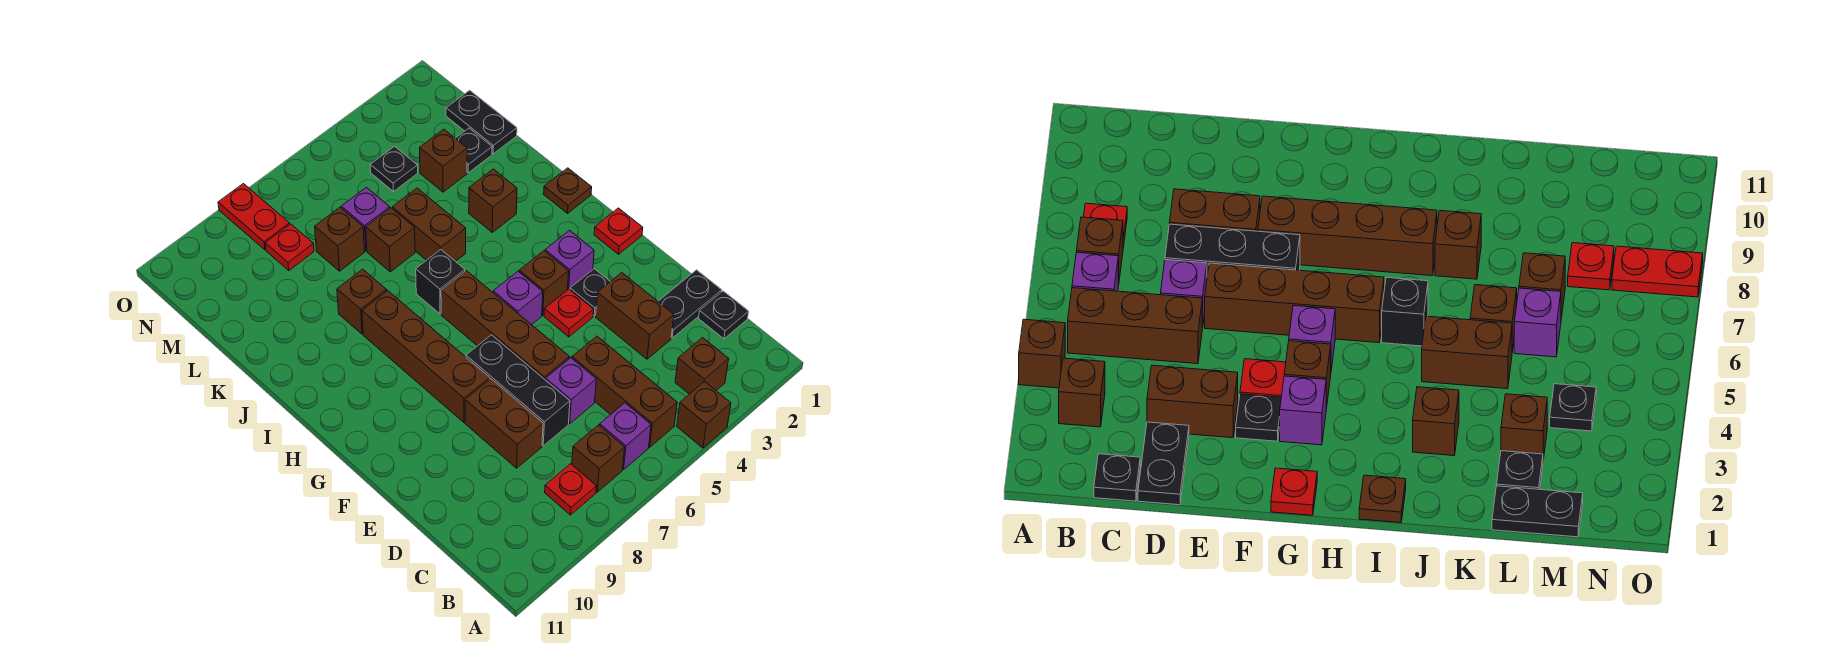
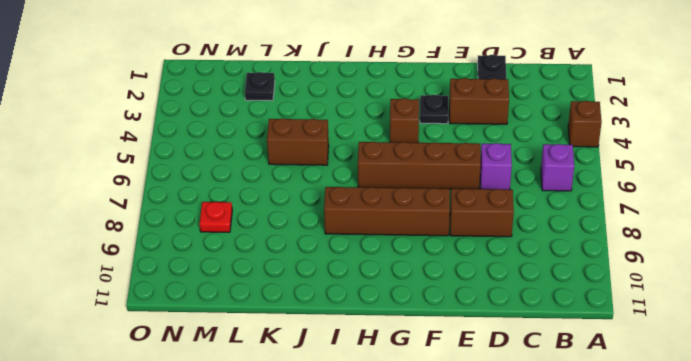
none -> brown brick B3 level 1
none -> brown brick B5:D5 level 1
none -> brown brick B7 level 1
none -> red plate B8 level 1

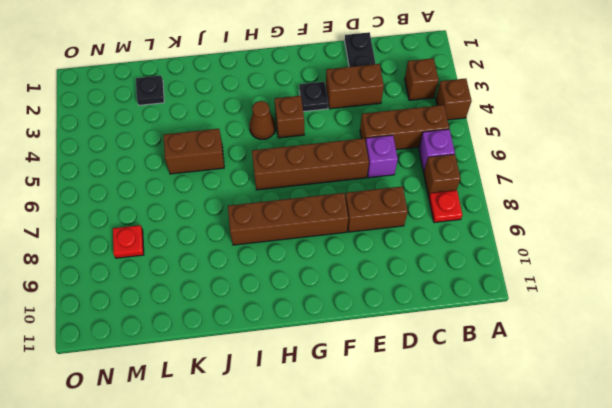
brown cone H4 level 1 -> none
none -> black plate C1 level 1
none -> black brick D7:F7 level 1
none -> red plate F4 level 1
none -> red plate G1 level 1

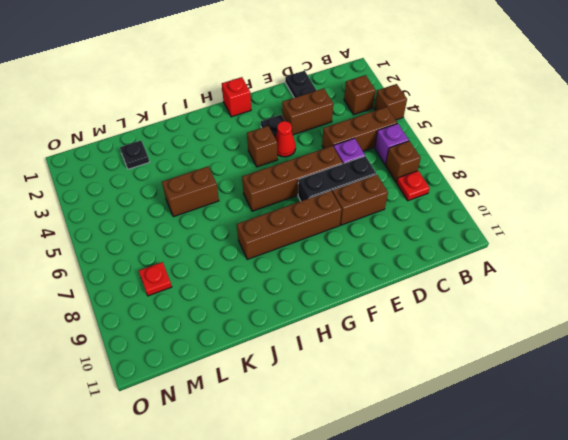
red cone F4 level 1 -> red plate F4 level 1
red brick G1 level 1 -> red plate G1 level 1
none -> black plate C1 level 1
none -> purple brick G3 level 1
none -> purple brick G5 level 1
none -> brown plate I1 level 1

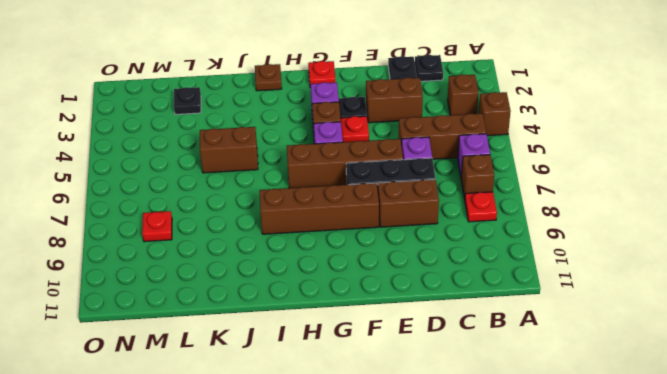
none -> black brick I6 level 1
none -> brown brick J3 level 1
none -> brown brick J8 level 1
none -> brown brick K6 level 1

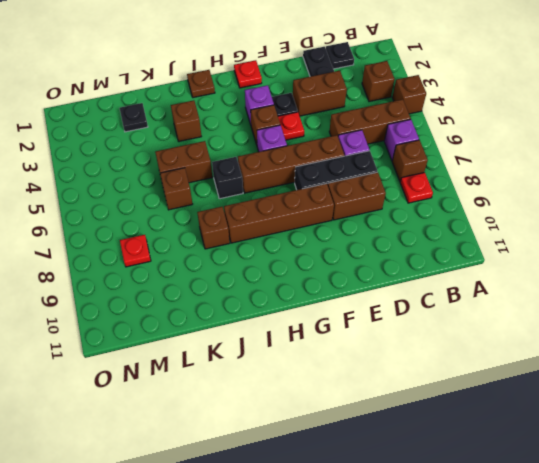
none -> black plate L1:M1 level 1
none -> brown brick L3 level 1
none -> purple brick L6 level 1
none -> brown brick L7 level 1

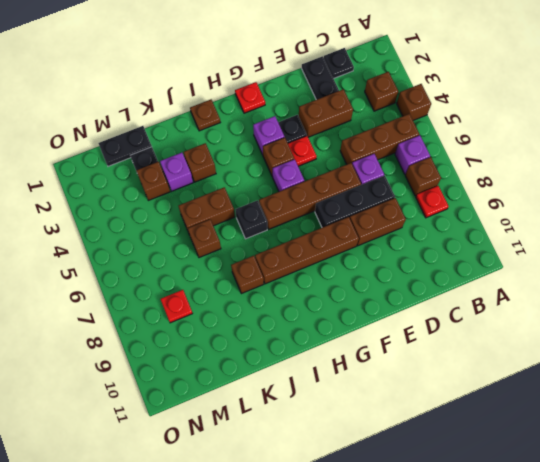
purple brick K3 level 1 -> purple brick L6 level 1
none -> brown brick L7 level 1
none -> black plate M4 level 1
none -> red plate N8:O8 level 1

